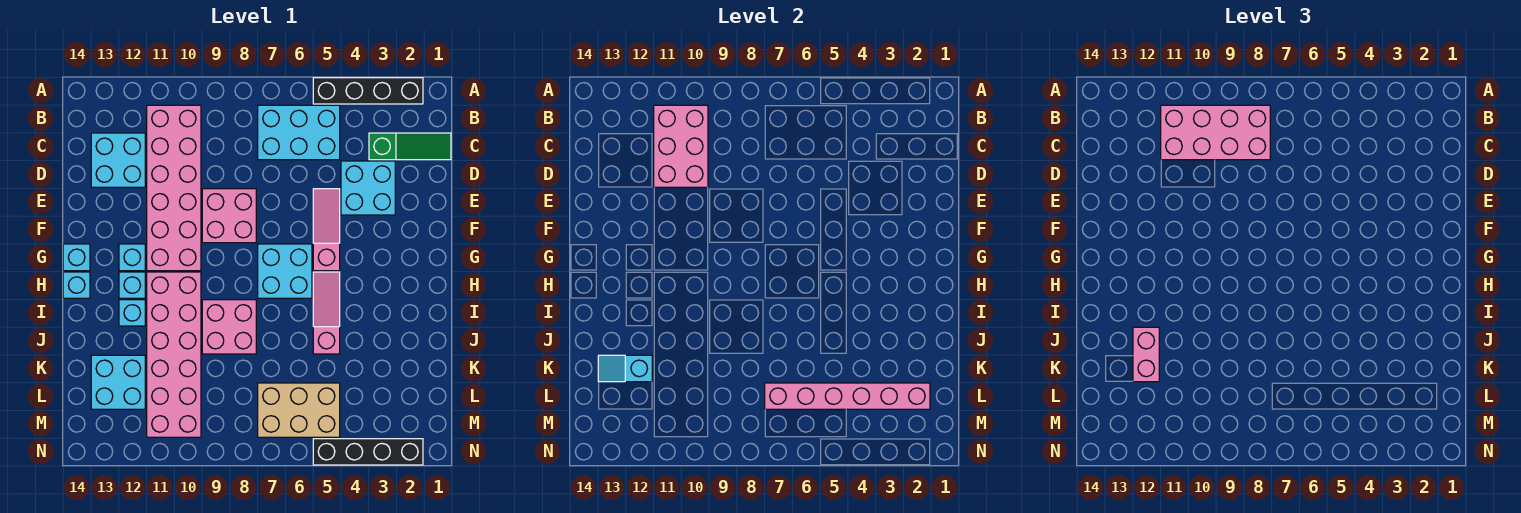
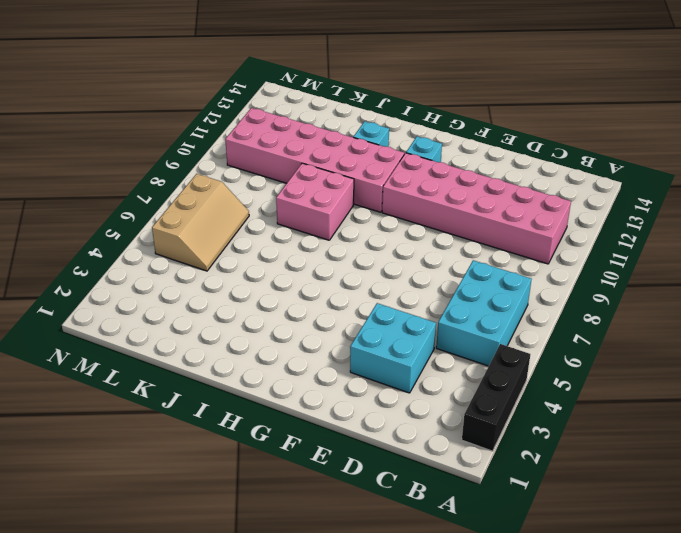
black brick A2:A4 level 1 -> black brick A2:A5 level 1
tan slope L5:M7 level 1 top M -> tan brick L5:M7 level 1
none -> green slope C1:C3 level 1 top 3
none -> cyan brick C12:D13 level 1
none -> pink slope E5:G5 level 1 top G

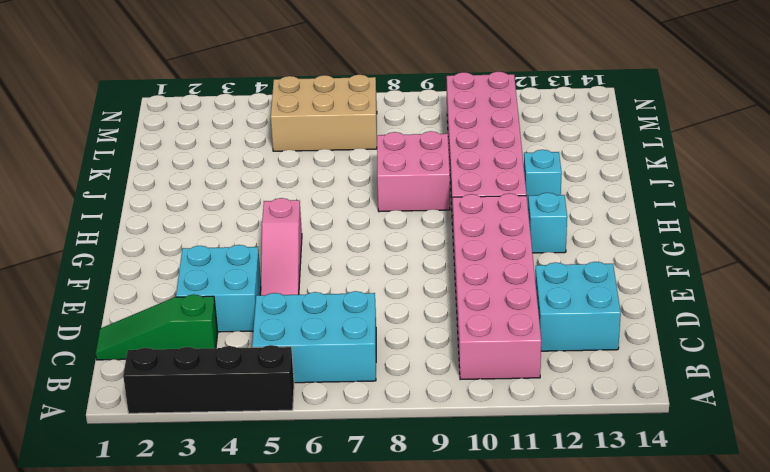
none -> pink brick E8:F9 level 1
none -> cyan brick G6:H7 level 1
none -> cyan brick G14 level 1

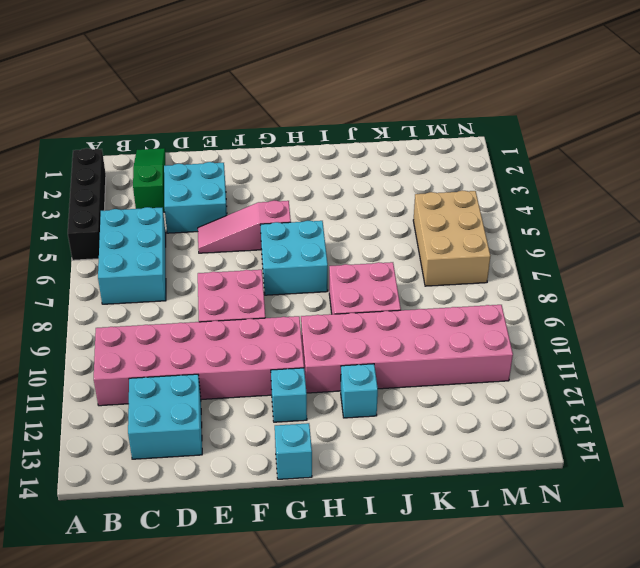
none -> pink slope H5:J5 level 1 top J
none -> cyan brick H12 level 1
none -> cyan brick H14 level 1

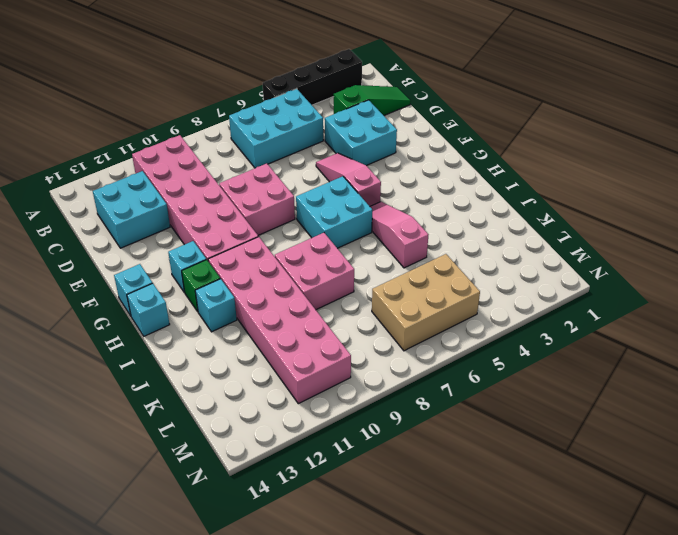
green brick H12 level 1 -> cyan brick H12 level 1
none -> cyan brick K12:L13 level 1
none -> black brick N2:N5 level 1
none -> pink brick B10:D11 level 2

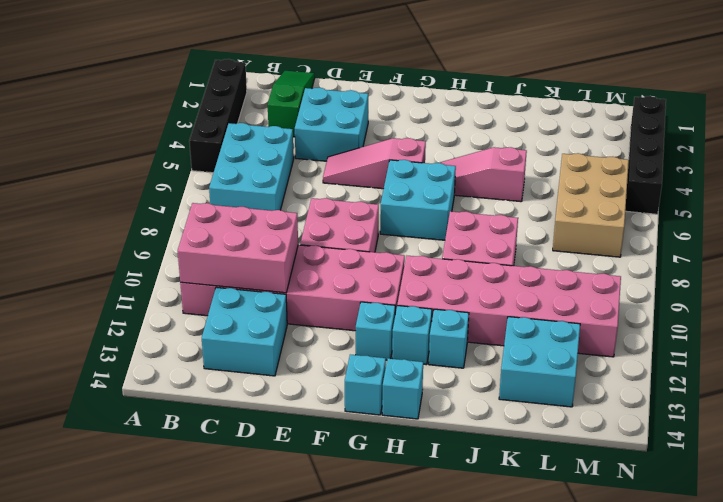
none -> cyan slope K12:K13 level 2 top 12
none -> pink brick L2:L7 level 2
none -> pink brick B8:C11 level 3

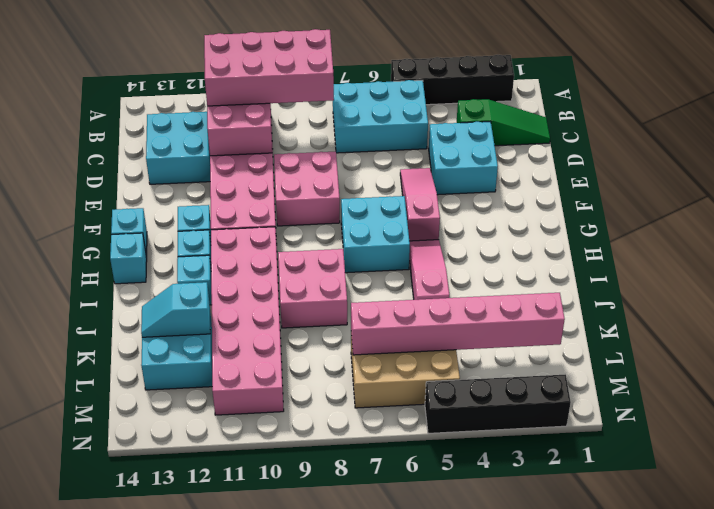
none -> pink brick J12:K12 level 3

